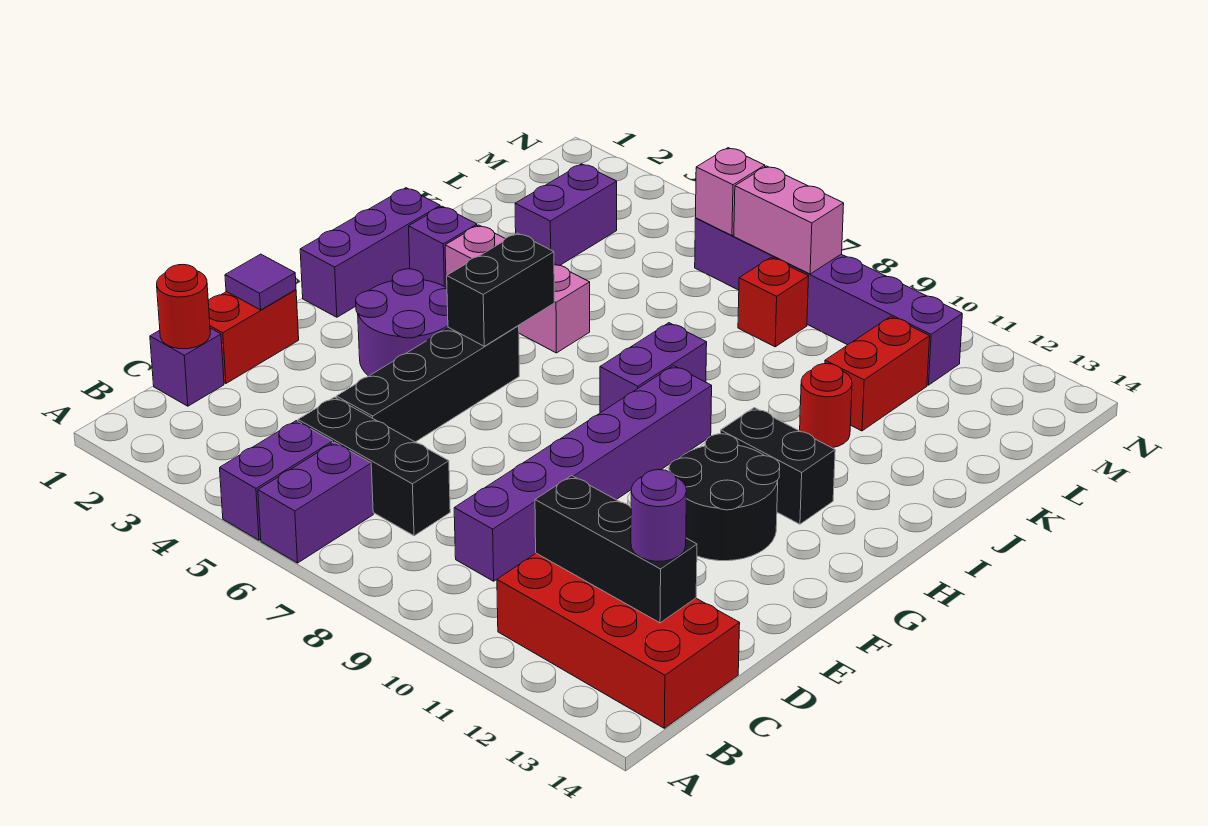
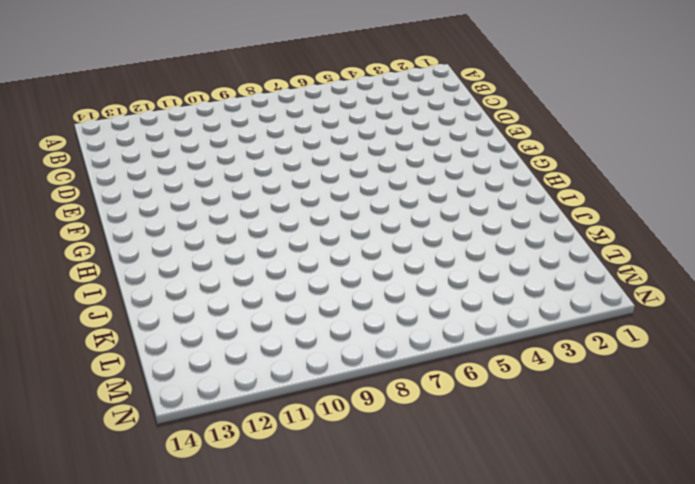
none -> purple brick A5:B5 level 1
none -> purple brick A6:B6 level 1
none -> red brick B11:C14 level 1

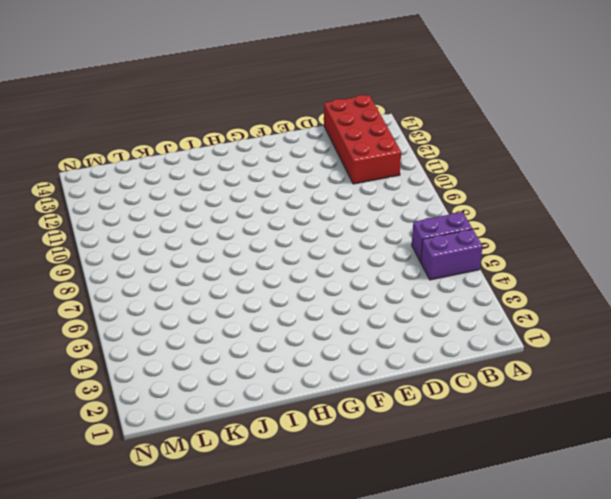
none -> purple brick C1 level 1
none -> black brick C5:C7 level 1
none -> purple brick C9:H9 level 1

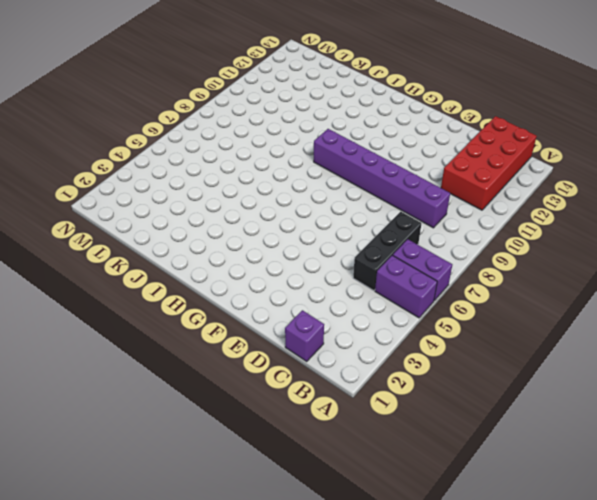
none -> red brick D1:E1 level 1
none -> black brick D5:G5 level 1
none -> purple round brick F3:G4 level 1

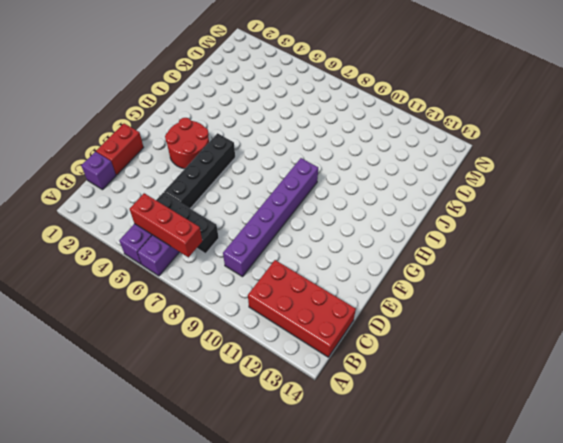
red brick B5:B7 level 2 -> none
red round brick F3:G4 level 1 -> purple round brick F3:G4 level 1
none -> black round brick F11:G12 level 1
none -> purple brick G1:I1 level 1
none -> purple brick H8:I8 level 1

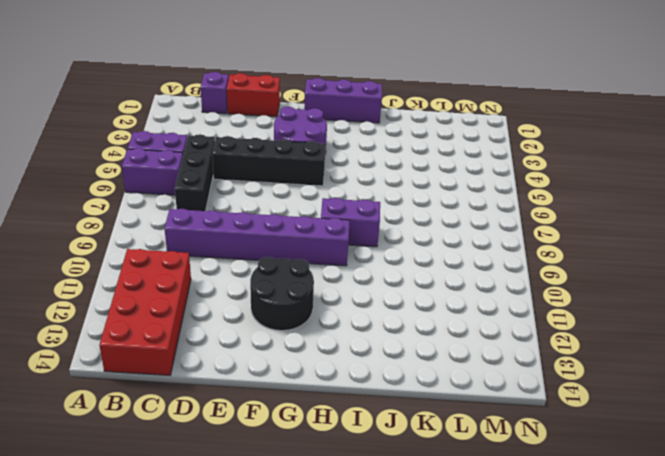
none -> black brick H11:H12 level 1
none -> purple brick I2 level 1
none -> pink brick I3:I5 level 1

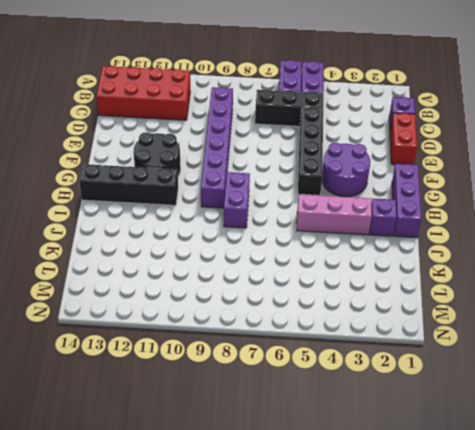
black brick H11:H14 level 1 -> black brick H11:H12 level 1
none -> red round brick J11 level 1
none -> purple brick K3:L3 level 1
none -> red brick K11:L11 level 1

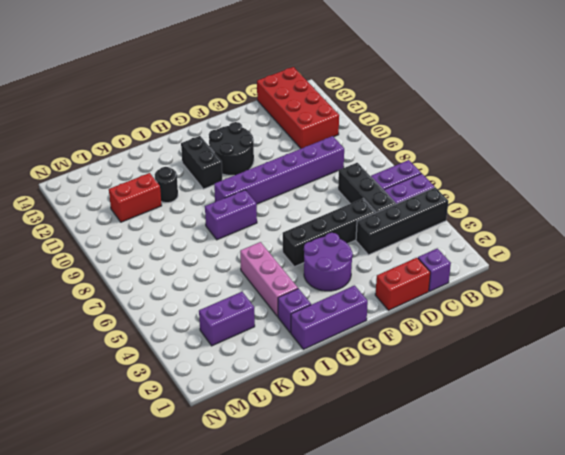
black brick A4:D4 level 1 -> none
black round brick J11 level 1 -> red round brick J11 level 1
none -> red brick L8 level 1
none -> purple brick M6:M11 level 1
none -> red round brick C1 level 2

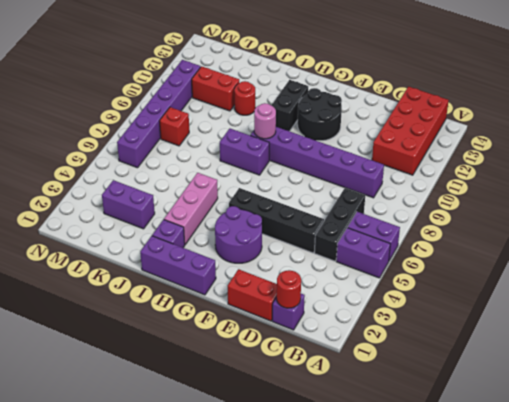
pink round brick H9 level 2 -> none
none -> black brick C11:C13 level 2
none -> purple tile E1 level 2
none -> black brick G5:H5 level 2

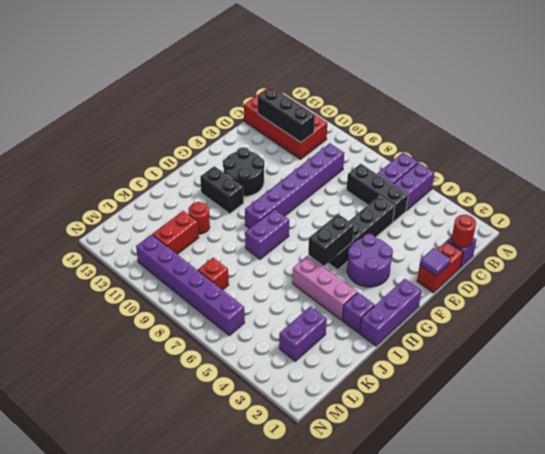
none -> pink brick M6 level 2
none -> pink brick M7:M8 level 2
none -> purple round brick C13 level 3

